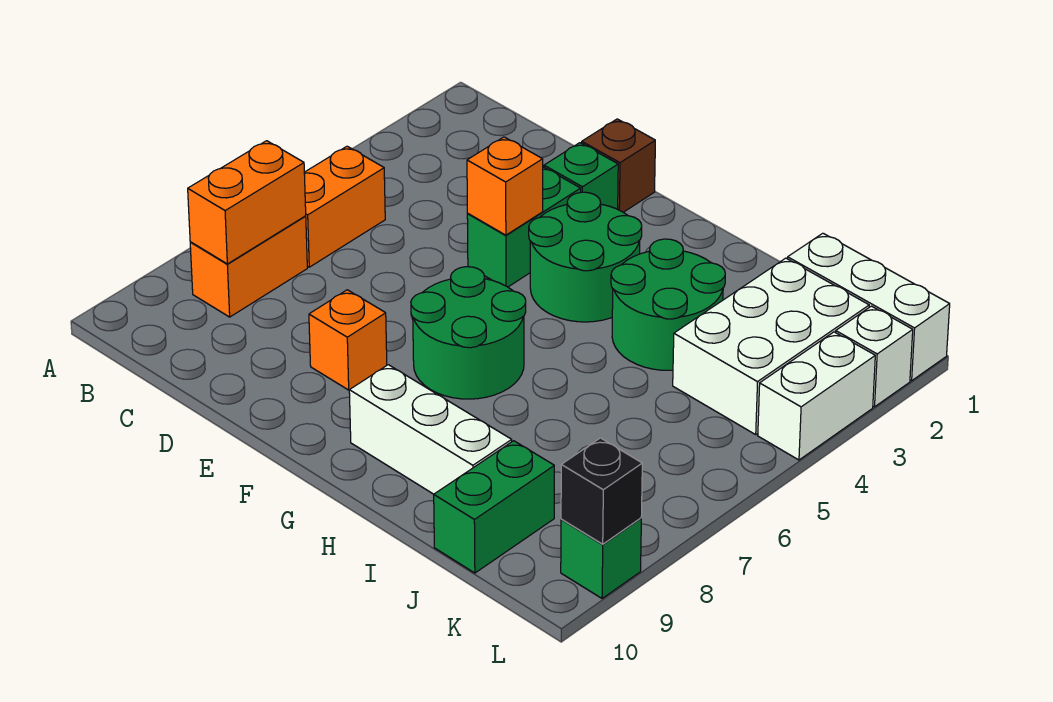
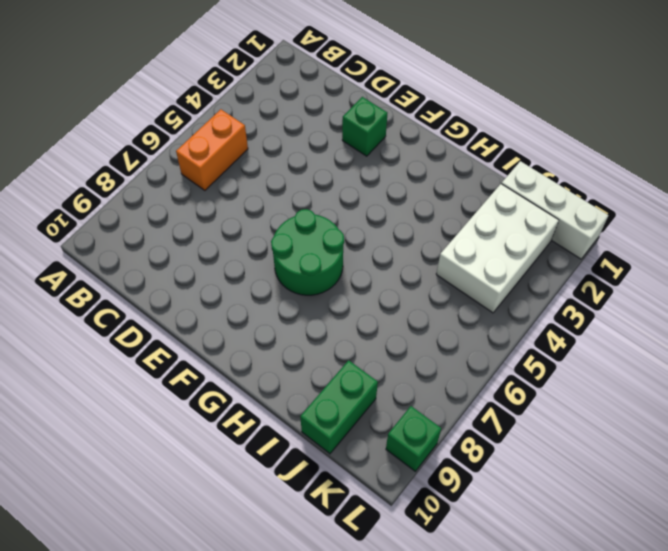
none -> orange brick B7:B8 level 1
none -> brown brick E1 level 1
none -> green brick E3:E4 level 1

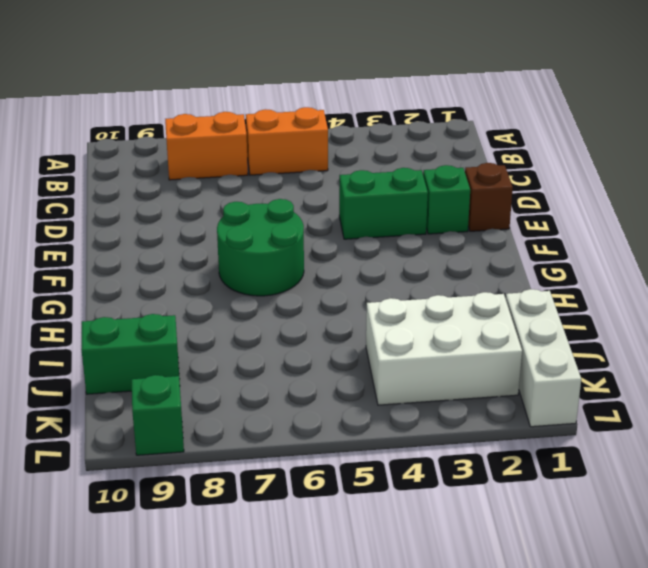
none -> orange brick E8 level 1
none -> green round brick F3:G4 level 1
none -> white brick G9:I9 level 1

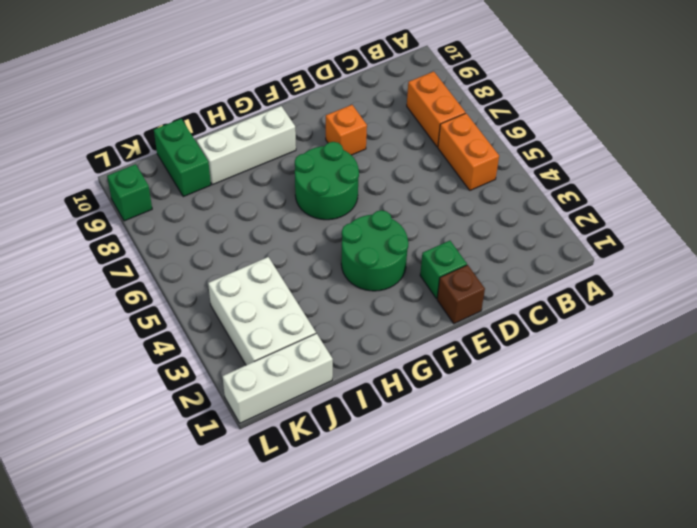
none -> green brick E3:E4 level 1
none -> green round brick H3:I4 level 1
none -> white brick L2 level 1

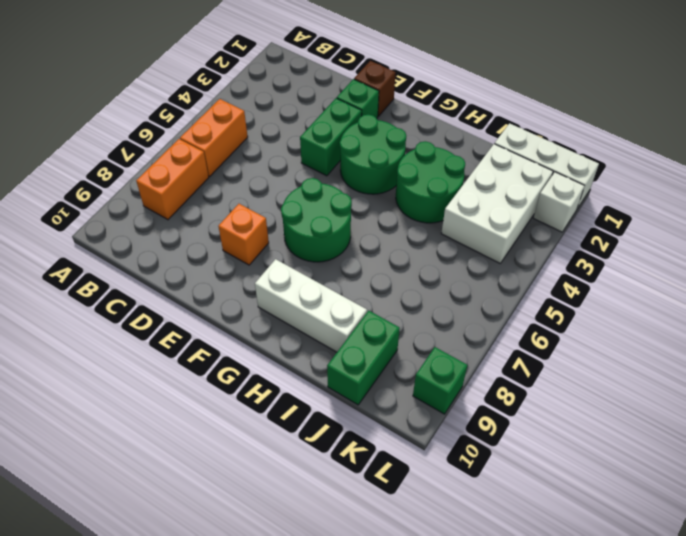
none -> white brick L3:L4 level 1
none -> orange brick B7:B8 level 2
none -> orange brick E4 level 2

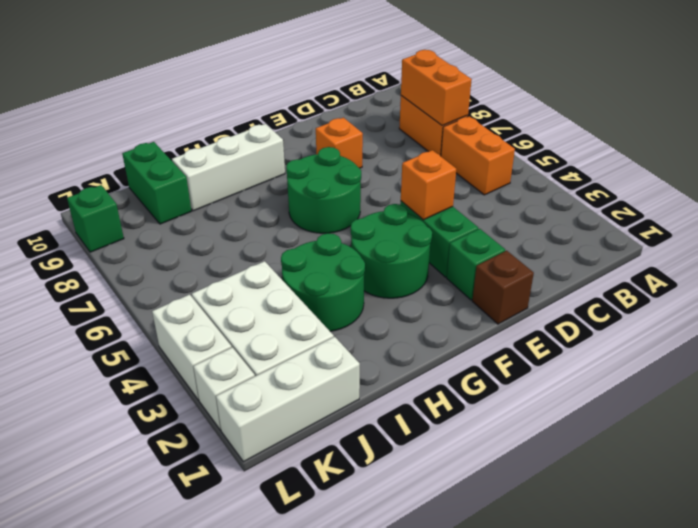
none -> black brick L9 level 2

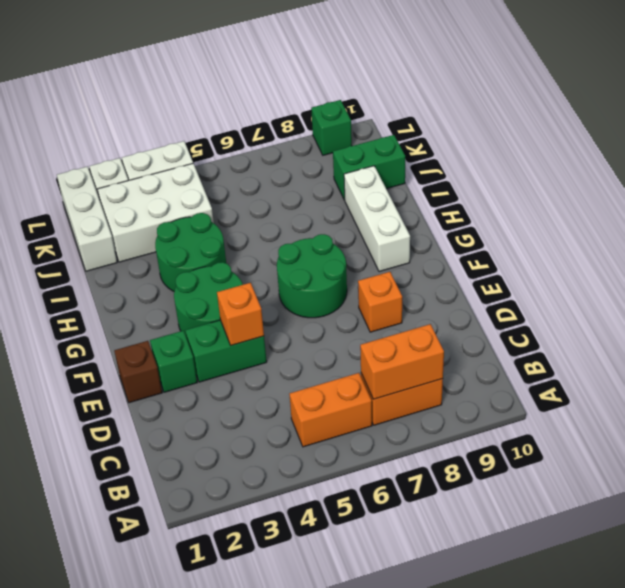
none -> black brick L9 level 2

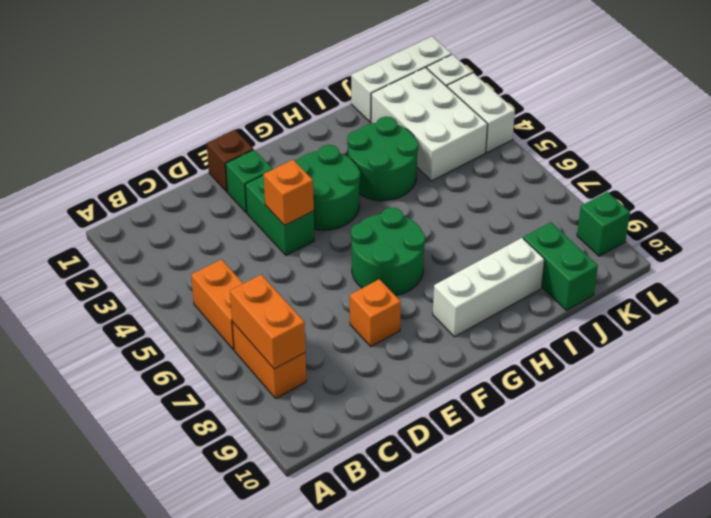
none -> black brick L9 level 2

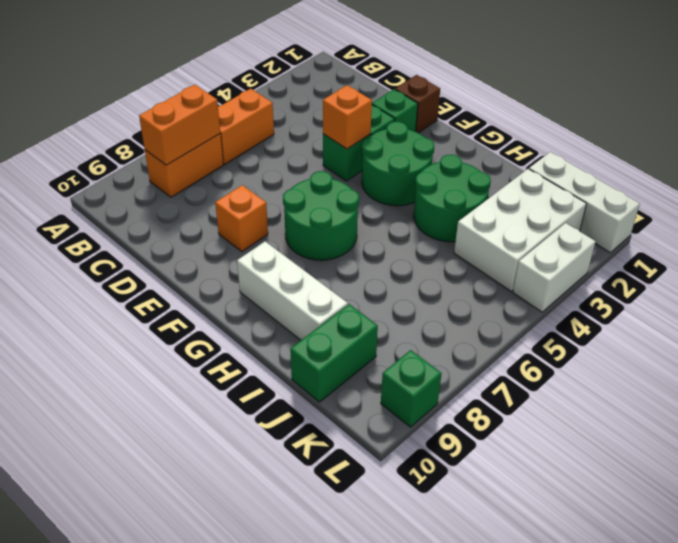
none -> white brick L2 level 1
none -> black brick L9 level 2

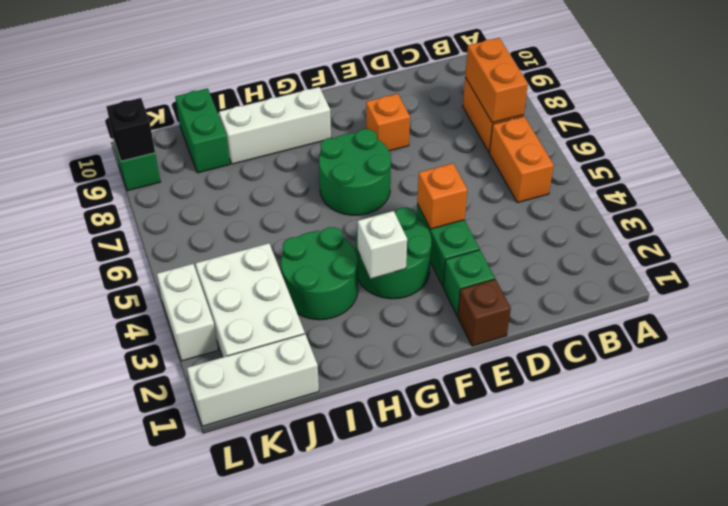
white brick G3 level 2 -> white brick L2 level 1

